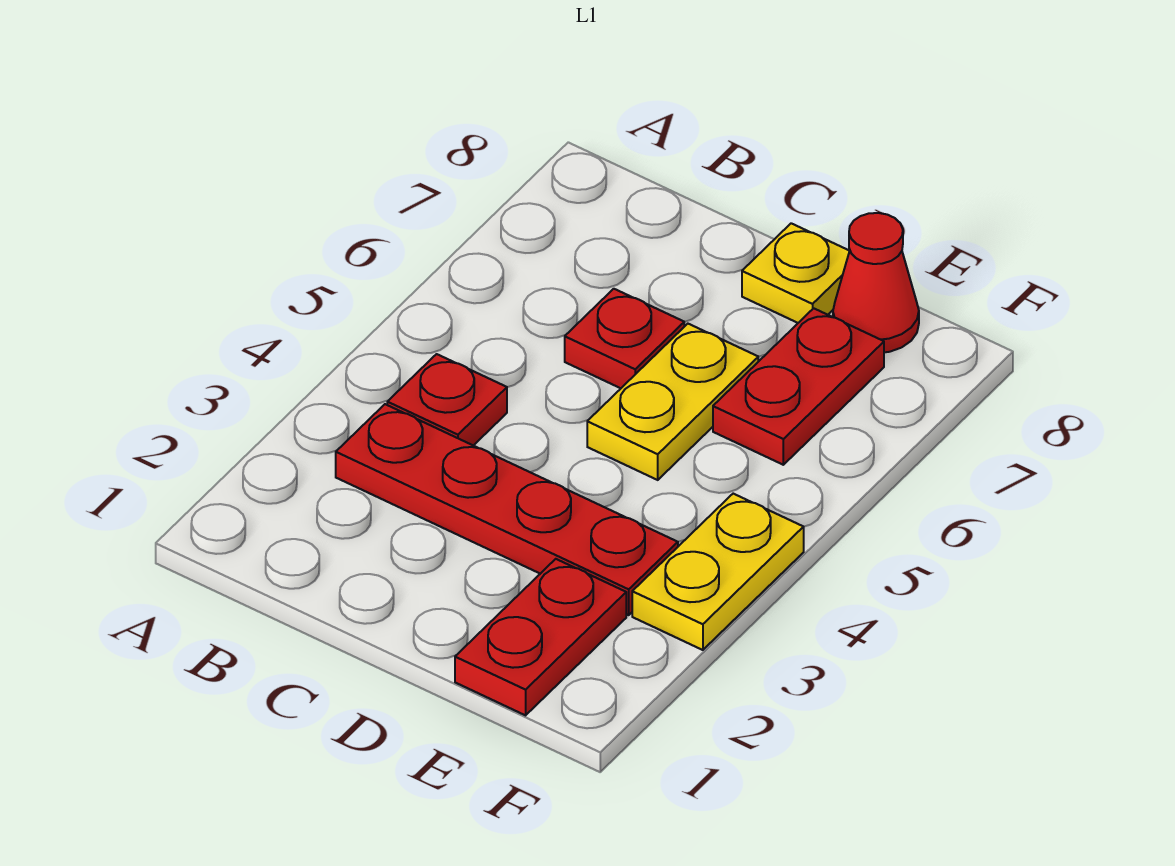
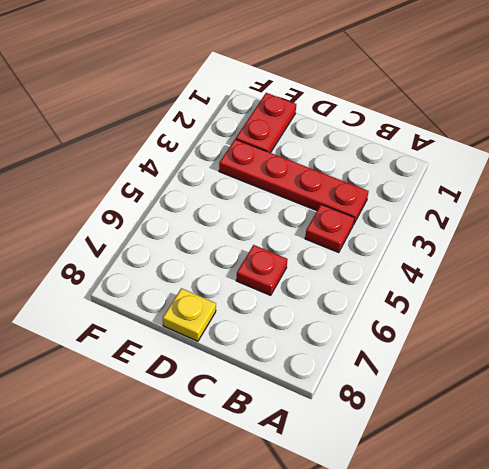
none -> yellow plate D5:D6 level 1
none -> red plate E6:E7 level 1

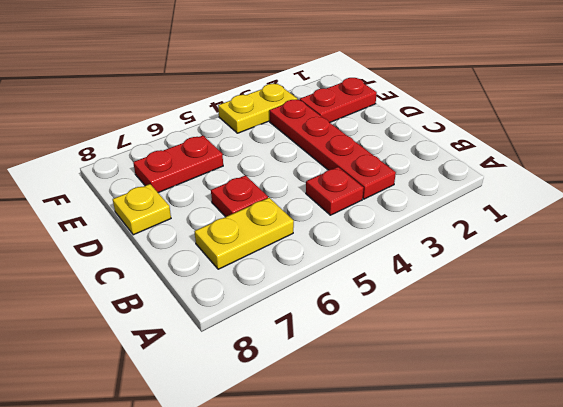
yellow plate B6:B7 level 1 -> yellow plate D5:D6 level 1
none -> red cone E8 level 1

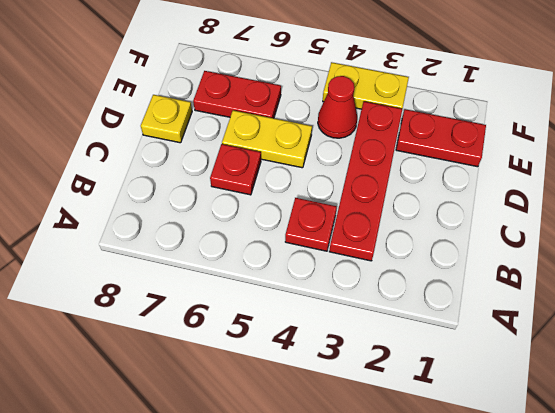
red cone E4 level 1 -> red cone E8 level 1

